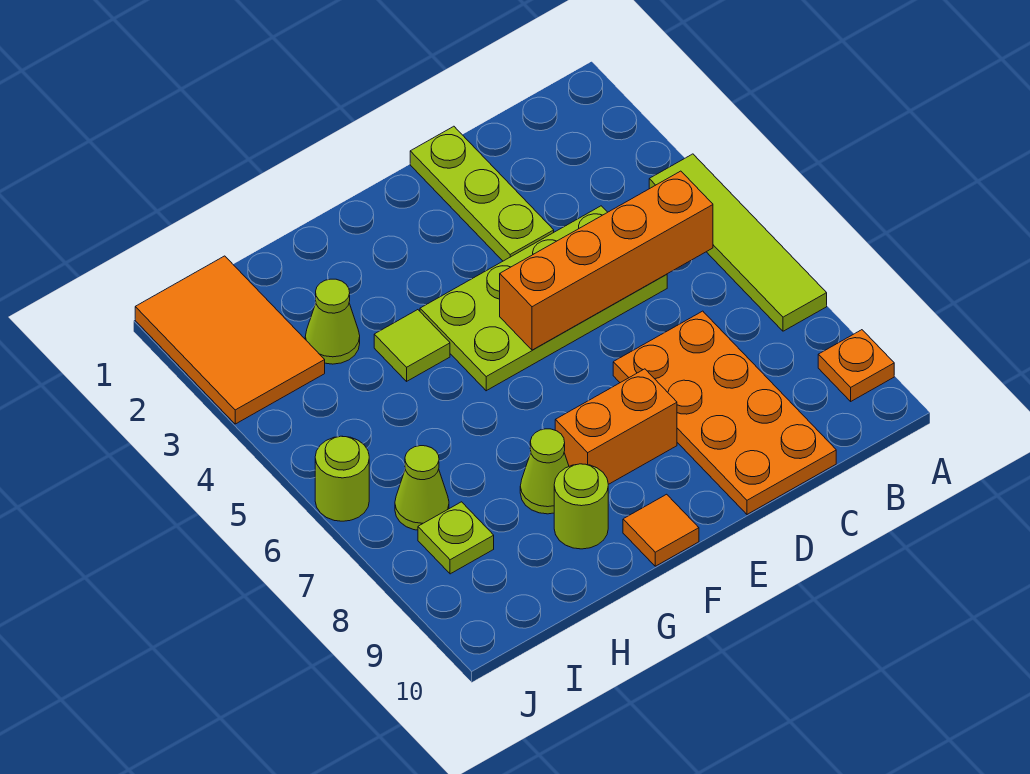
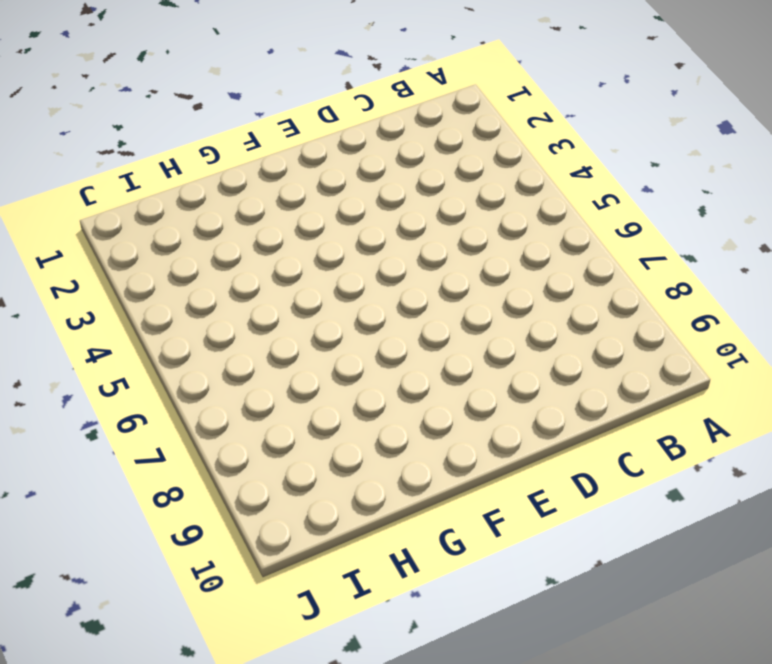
none -> lime tile A4:A7 level 1
none -> orange plate A9 level 1
none -> lime plate C4:F5 level 1

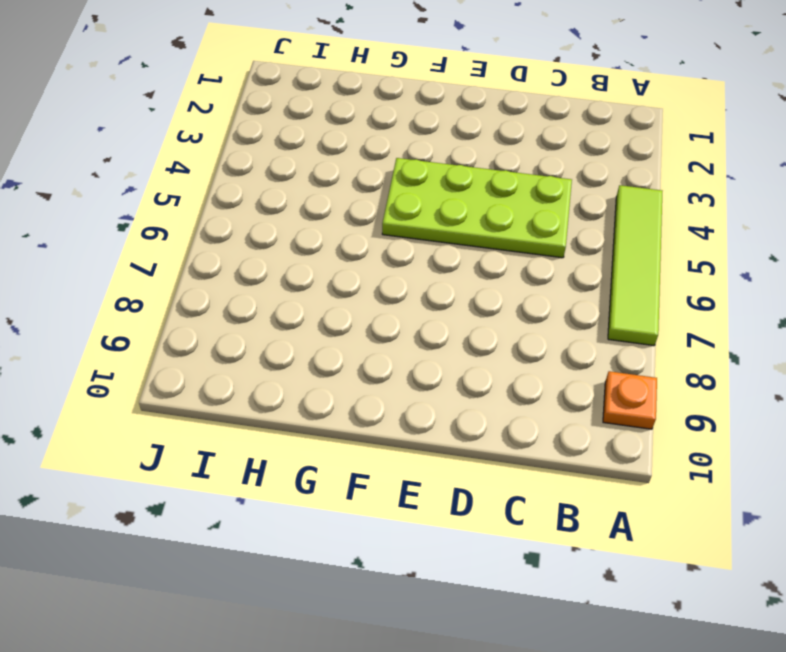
none -> orange plate C7:D10 level 1
none -> lime plate D1:D3 level 1
none -> orange brick E8:F8 level 1

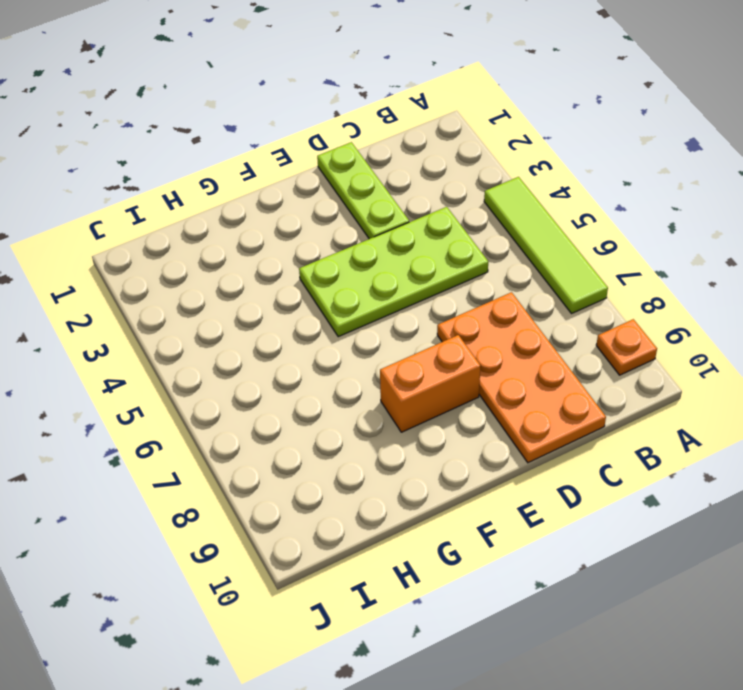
none -> orange tile F10 level 1
none -> lime tile G4 level 1
none -> lime cone G8 level 1

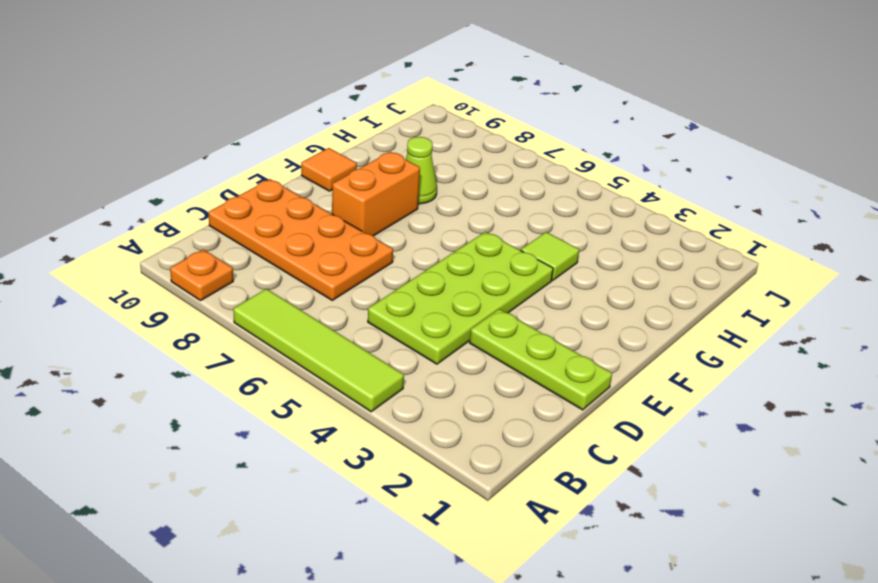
none -> lime round brick G9 level 1
none -> lime cone H3 level 1
none -> orange tile I1:J3 level 1

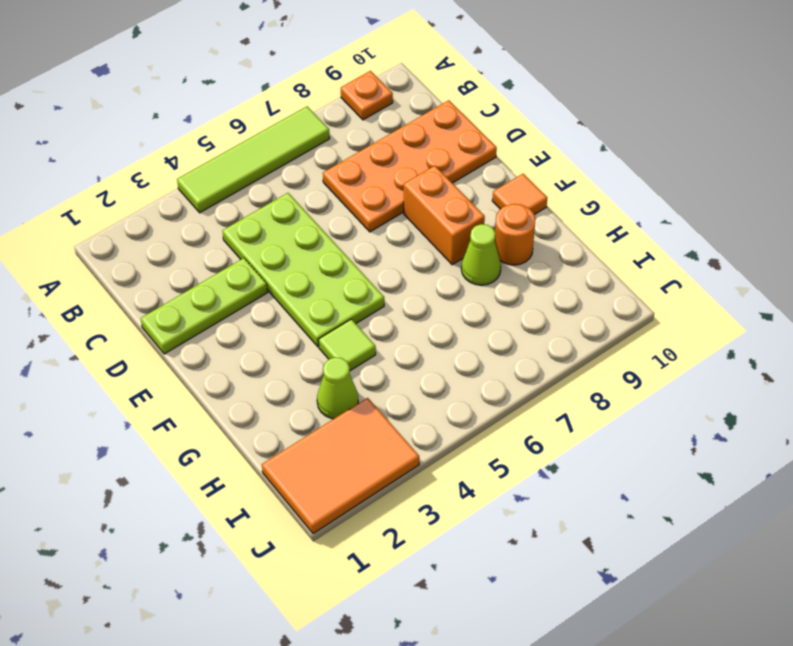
orange round brick G9 level 1 -> lime round brick G9 level 1
none -> lime cone I7 level 1
none -> lime plate I8 level 1
none -> lime round brick J6 level 1

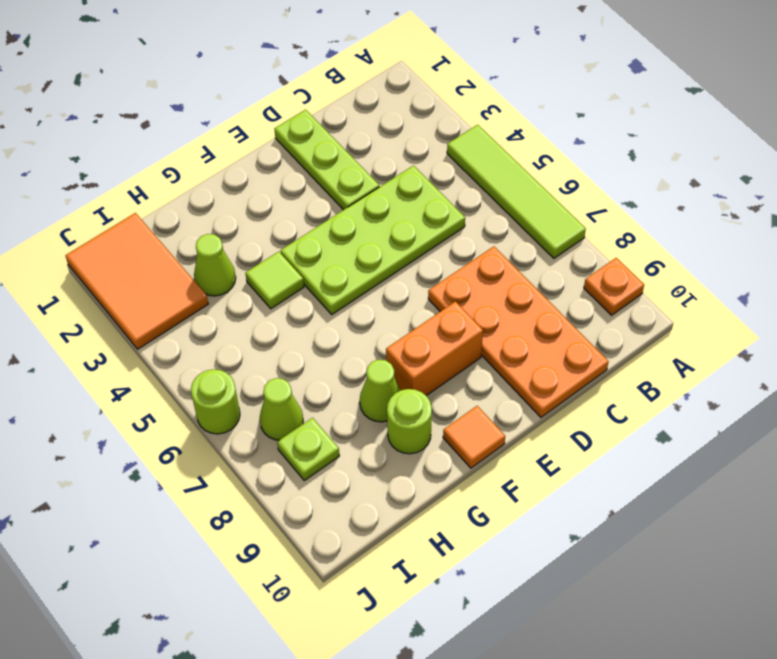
none -> orange brick B5:E5 level 2

